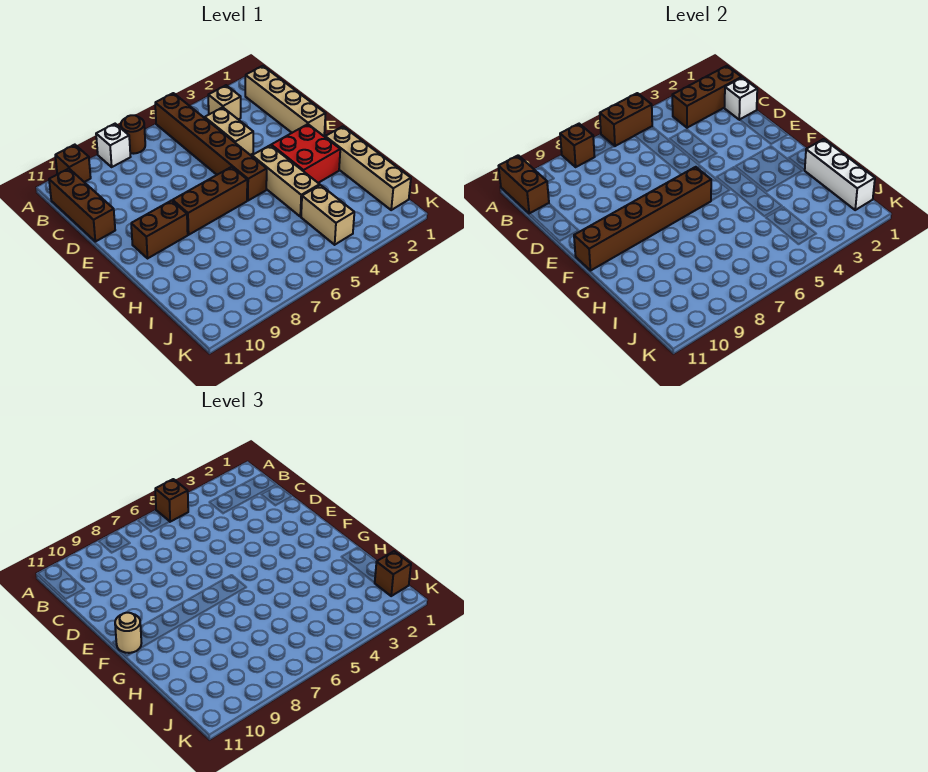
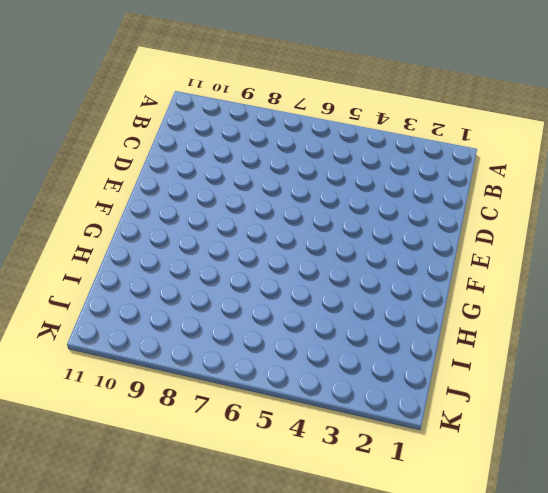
none -> brown brick A5:F5 level 1
none -> brown round brick A7 level 1
none -> white brick A8 level 1

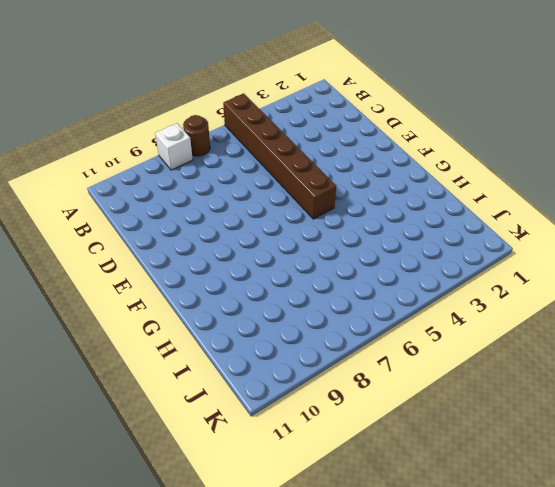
none -> brown brick A10 level 1
none -> tan brick B1:E1 level 1
none -> tan brick B3 level 1

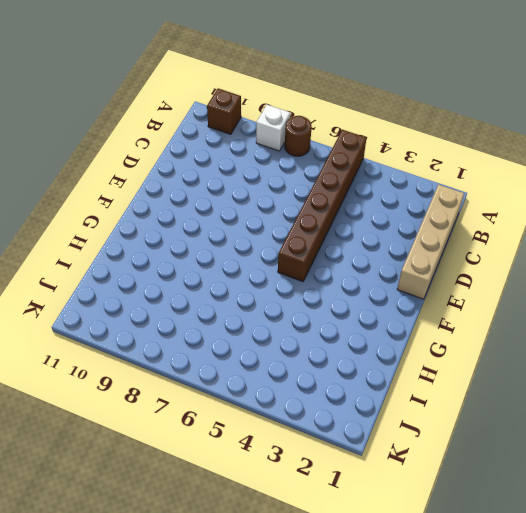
none -> tan brick B3 level 1
none -> brown brick B11:D11 level 1
none -> tan brick C4:D4 level 1

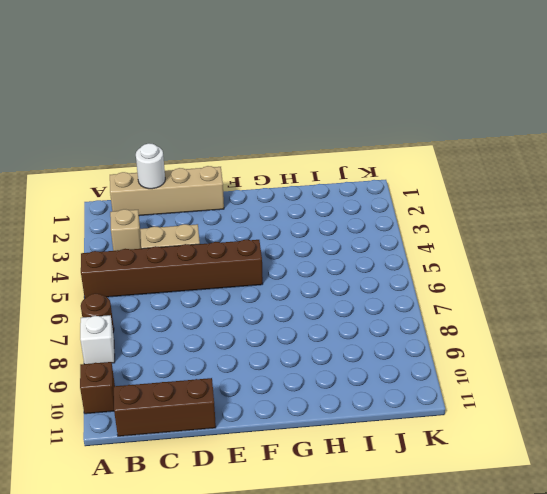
white round brick C1 level 2 -> white brick C1 level 2
none -> red brick F2:G3 level 1
none -> tan brick F4:H4 level 1
none -> brown brick F6:F8 level 1

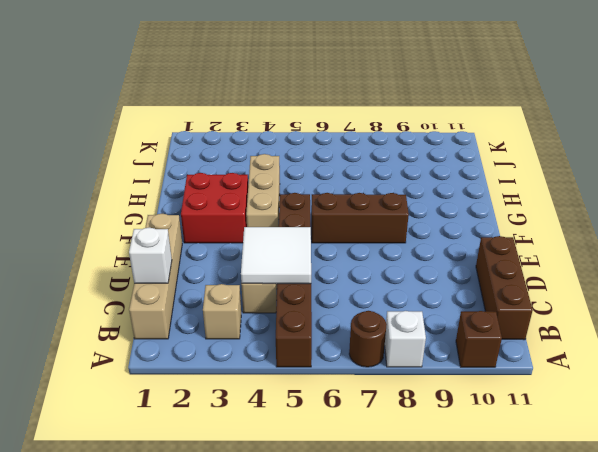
white tile C4:D5 level 2 -> none
none -> brown brick F9:F10 level 1
none -> tan brick G1:J1 level 1
none -> tan brick I4:J4 level 1

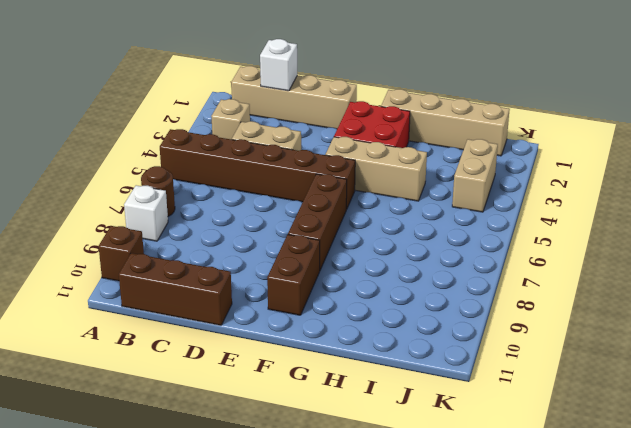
tan brick J3:J4 level 1 -> tan brick I4:J4 level 1
none -> brown brick A5:A6 level 2
none -> brown brick A8 level 2
none -> brown brick A11:B11 level 2

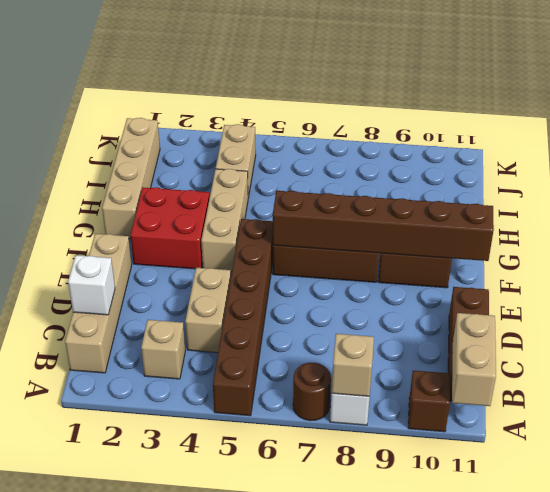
tan brick A8 level 2 -> brown brick A8 level 2
tan brick A11:B11 level 2 -> brown brick A11:B11 level 2
none -> brown brick A5:A6 level 2
none -> brown brick B1:B3 level 2
none -> white brick H1:J1 level 2

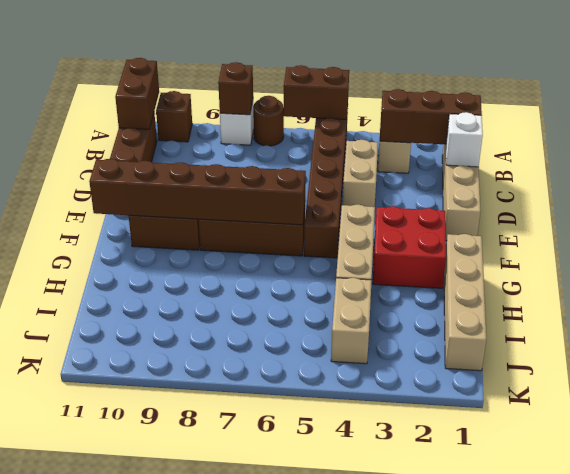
none -> white brick H1:J1 level 2
none -> brown brick A5 level 3
none -> tan round brick F11 level 3

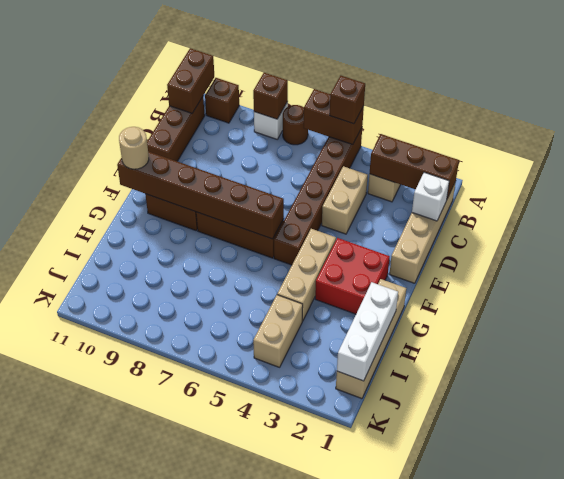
none -> brown brick J1 level 3

